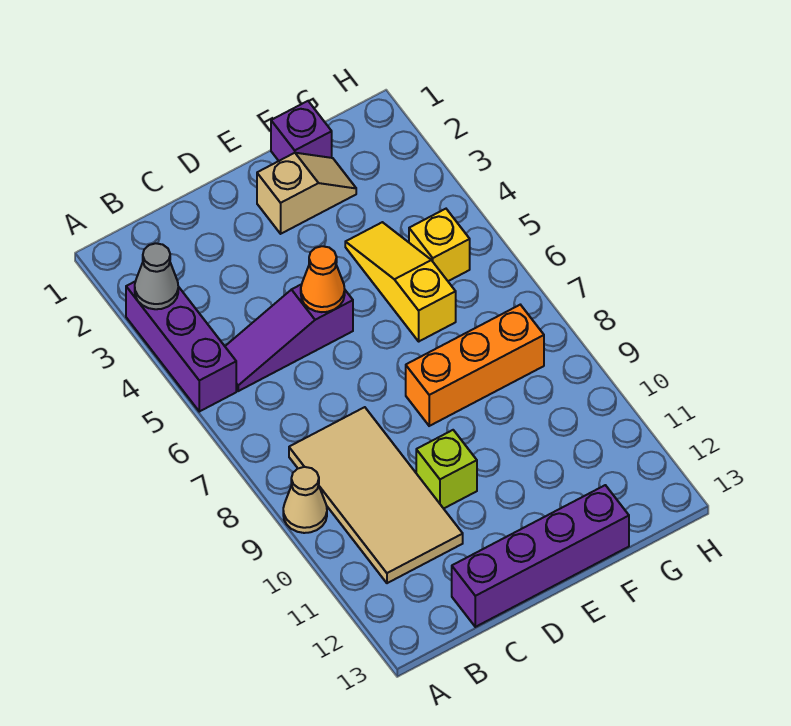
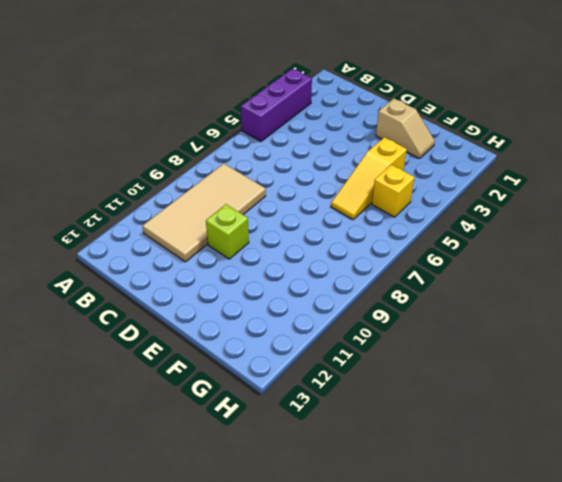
yellow slope F4:F6 level 1 top 4 -> yellow slope F4:F6 level 1 top 6
none -> tan cone A9 level 1
none -> purple slope B5:D5 level 1 top D
none -> purple brick C13:F13 level 1

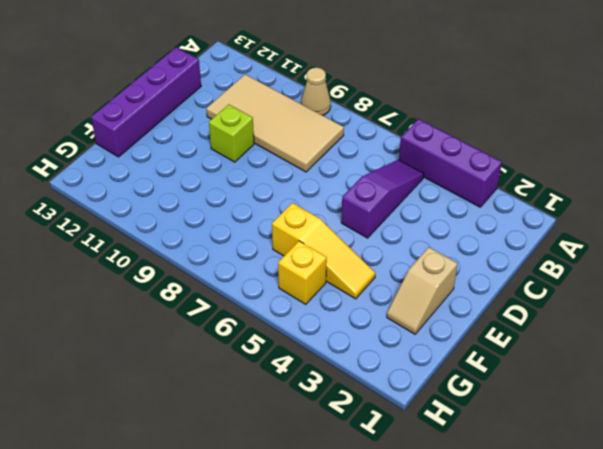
none -> orange brick E8:G8 level 1
none -> purple brick F1 level 1
none -> grey cone A3 level 2

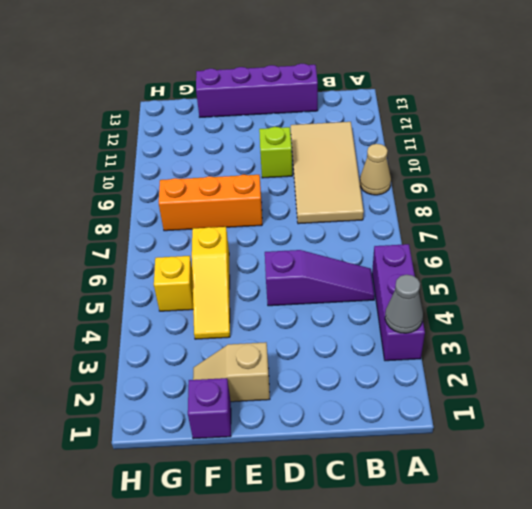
none -> orange cone D5 level 2

